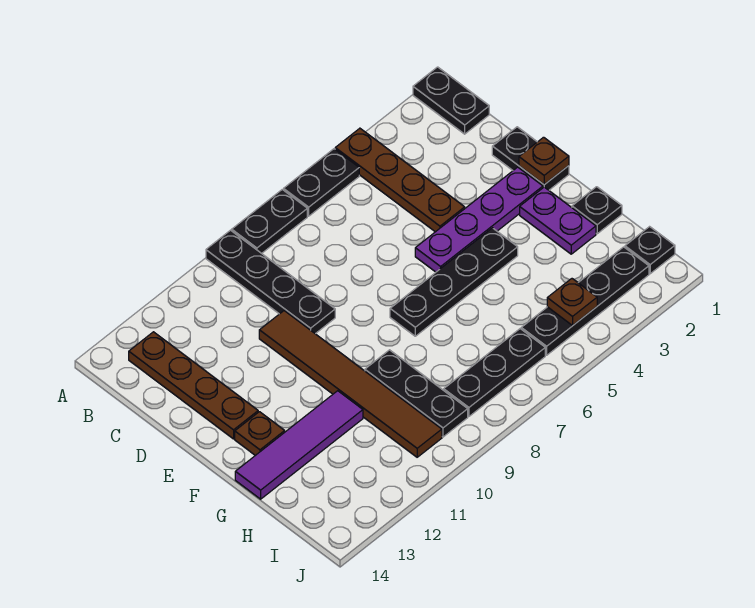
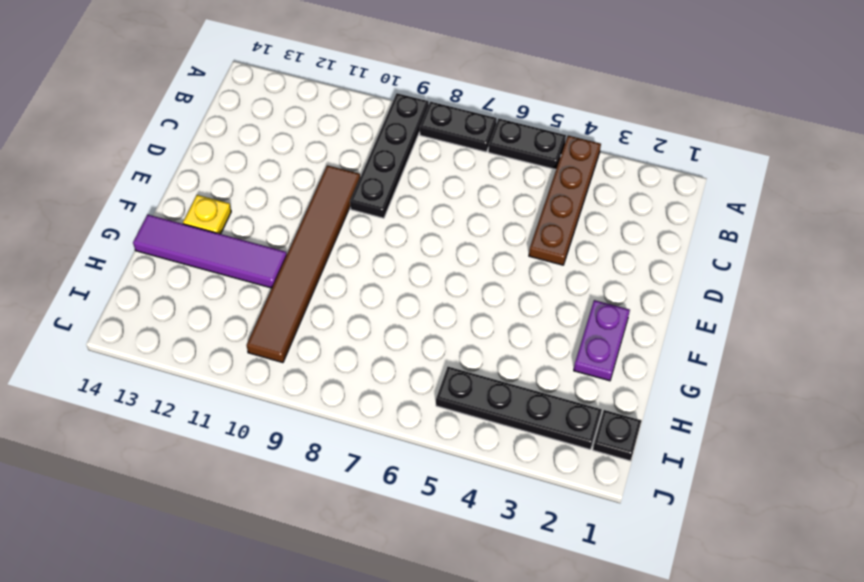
yellow plate F13 level 1 -> brown plate F13 level 1
none -> black plate A1:B1 level 1
none -> brown plate B13:E13 level 1
none -> black plate D1:E1 level 1

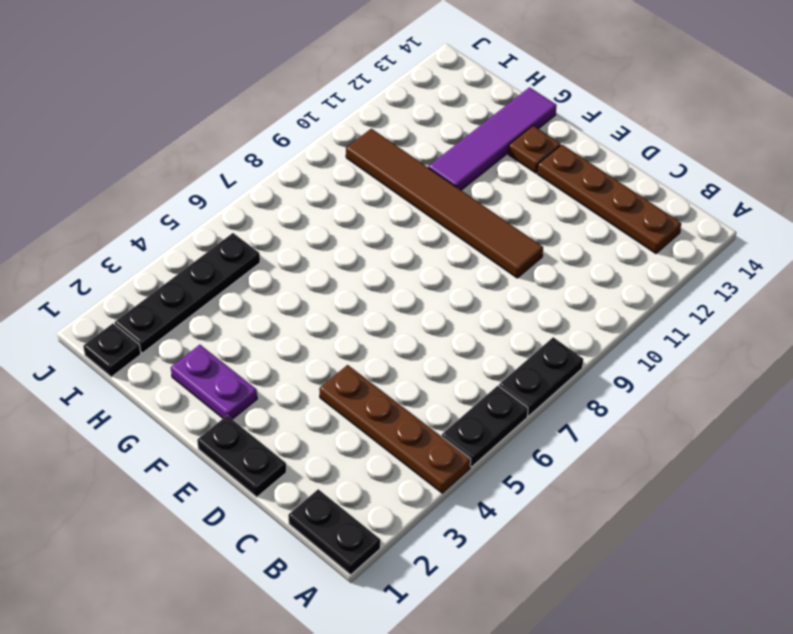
none -> black plate A9:D9 level 1
none -> purple plate E2:E5 level 1
none -> black plate F4:F7 level 1

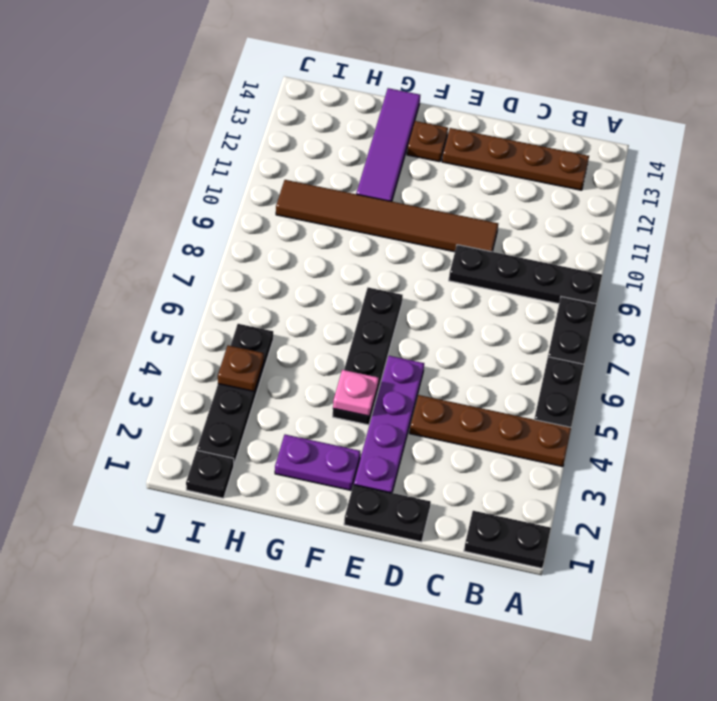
pink plate F4 level 2 -> none
none -> black plate G1 level 1
none -> black plate G9:I9 level 1
none -> black plate I6:I8 level 1

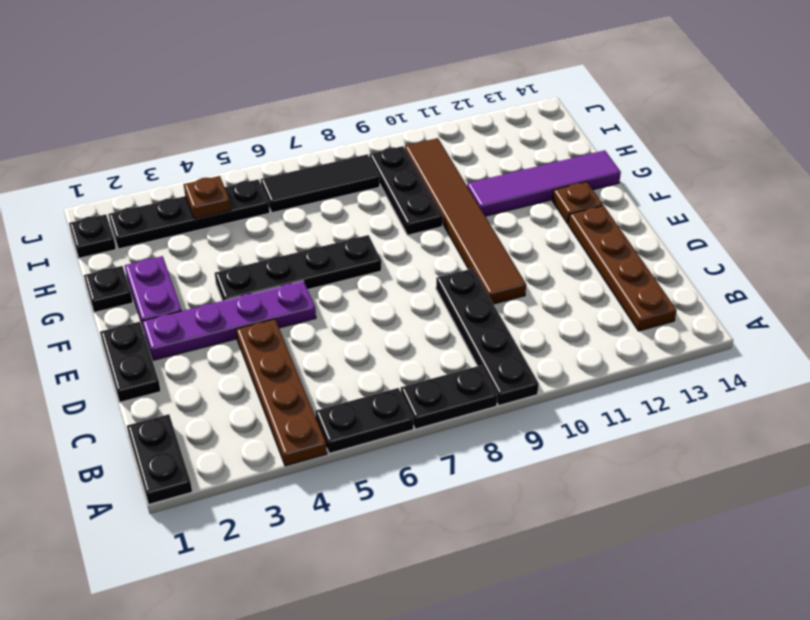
black tile I6:I8 level 1 -> black plate I6:I8 level 1
none -> brown plate E1 level 2

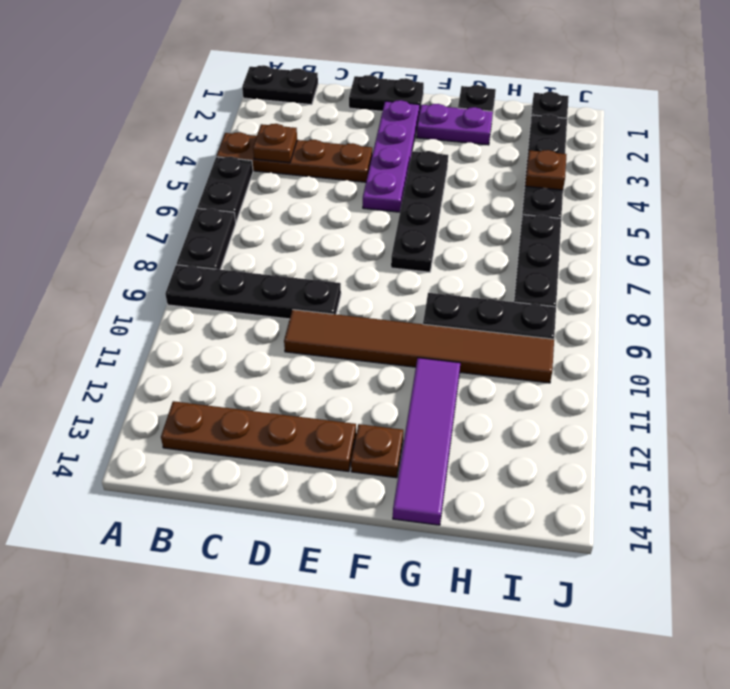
brown plate B4 level 2 -> brown plate E1 level 2

